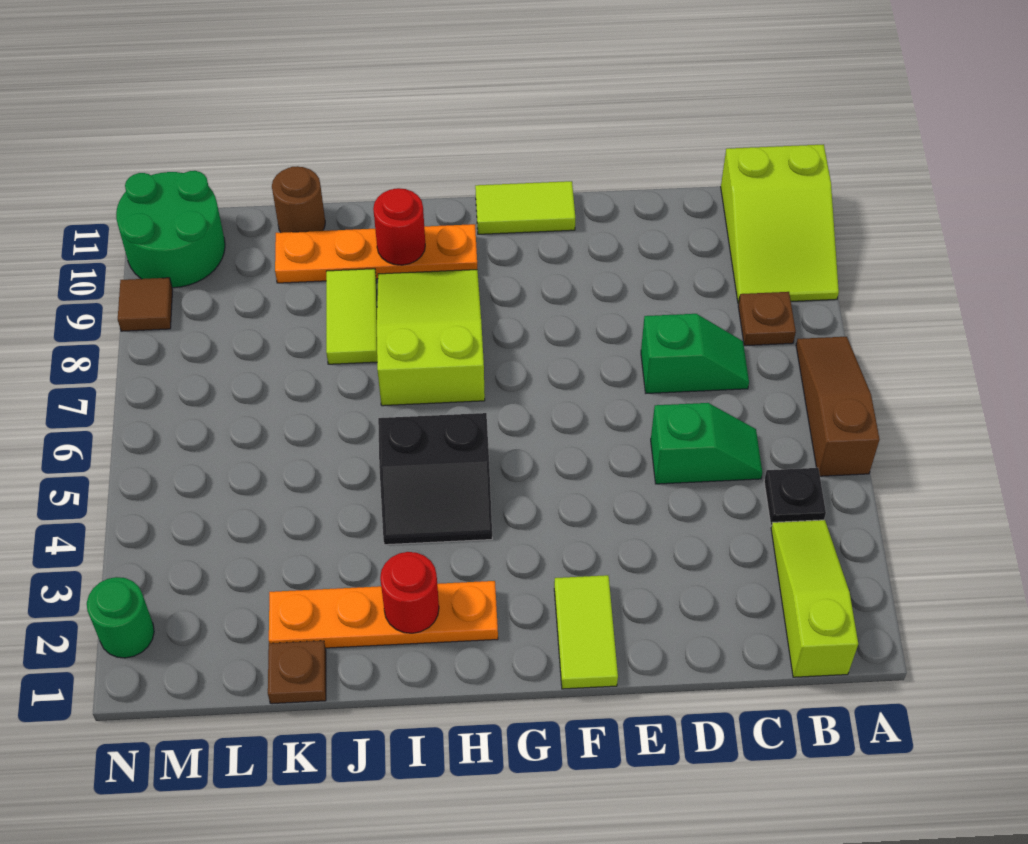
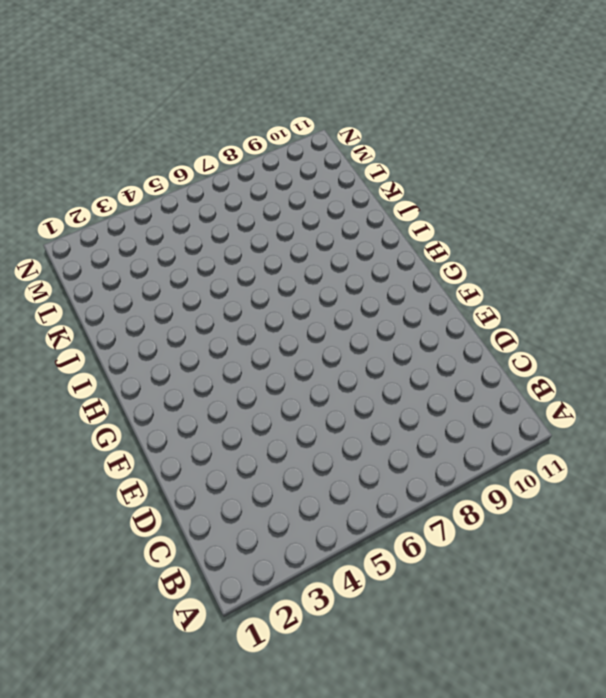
none -> brown slope A5:A7 level 1 top 5
none -> lime slope A9:B11 level 1 top 11
none -> lime slope B1:B3 level 1 top 1

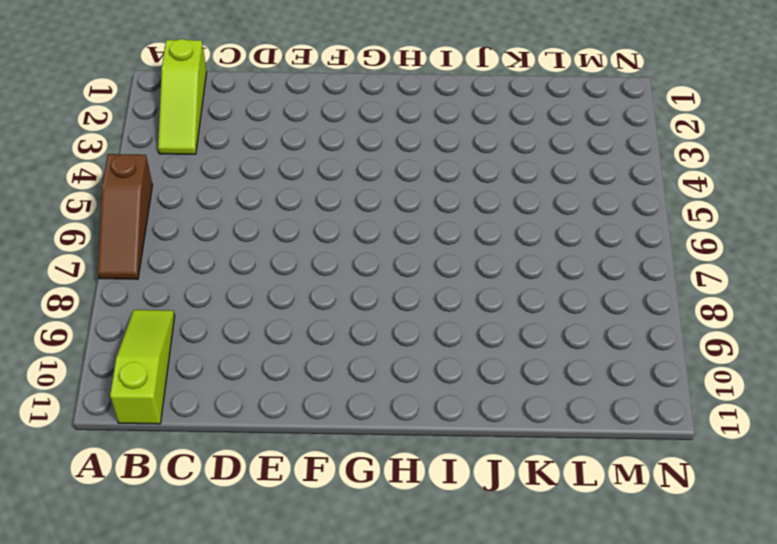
lime slope B9:B11 level 1 top 11 -> lime slope A9:B11 level 1 top 11
none -> black plate B4 level 1
none -> brown plate B8 level 1
none -> green slope C5:D5 level 1 top D

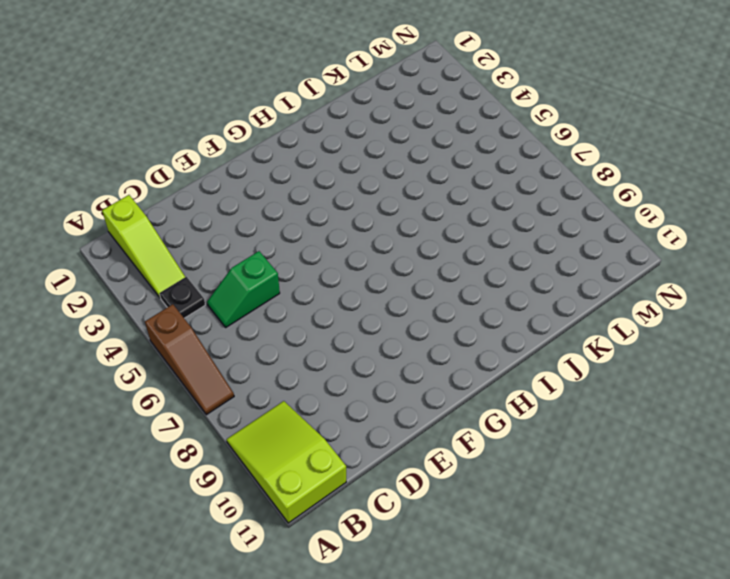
none -> brown plate B8 level 1
none -> green slope C7:D7 level 1 top D
none -> lime tile F1:F2 level 1

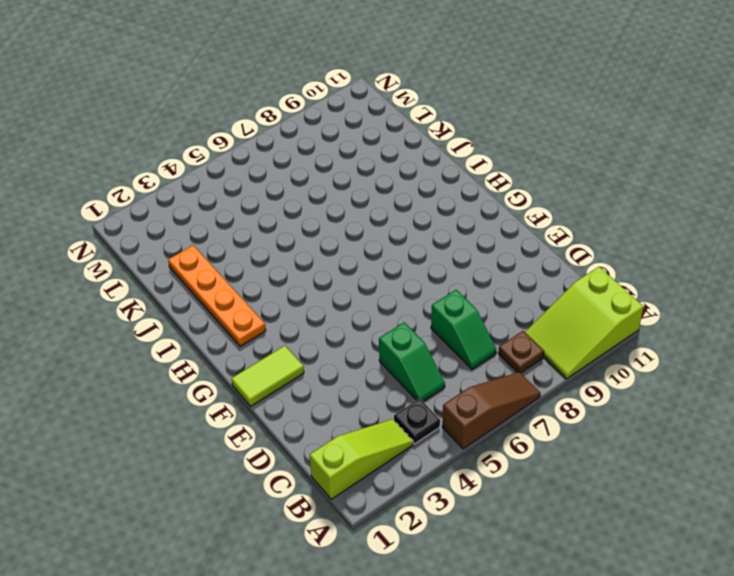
none -> lime tile F11:G11 level 1
none -> black slope H4:I5 level 1 top 5
none -> lime slope H7:I9 level 1 top 7

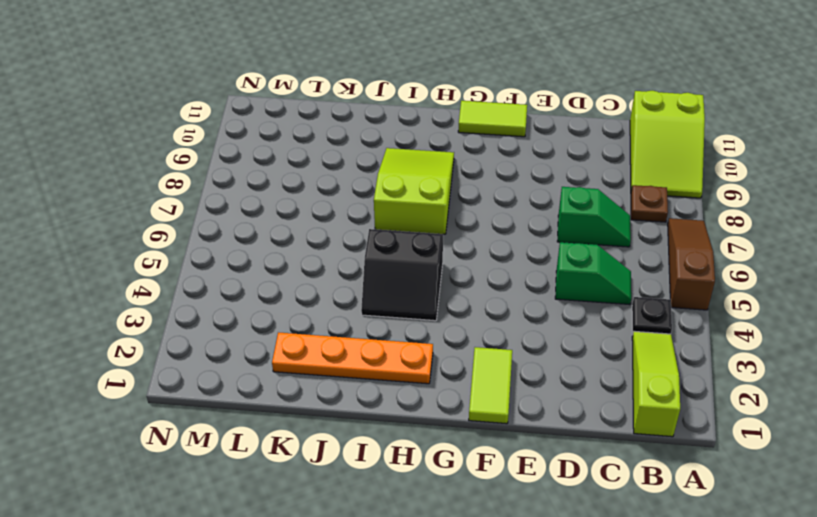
none -> orange plate H10:K10 level 1
none -> lime tile J8:J9 level 1
none -> brown plate K1 level 1

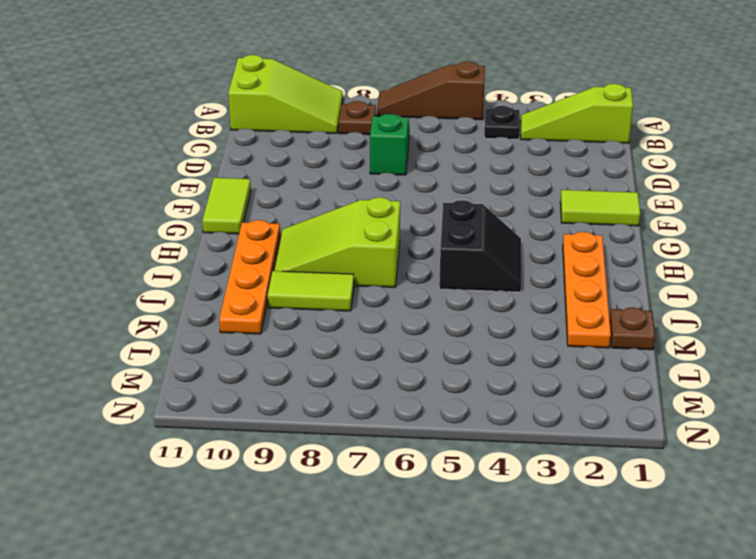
none -> green slope C5:D5 level 1 top D
none -> brown round brick K11 level 1
none -> green round brick M10:N11 level 1

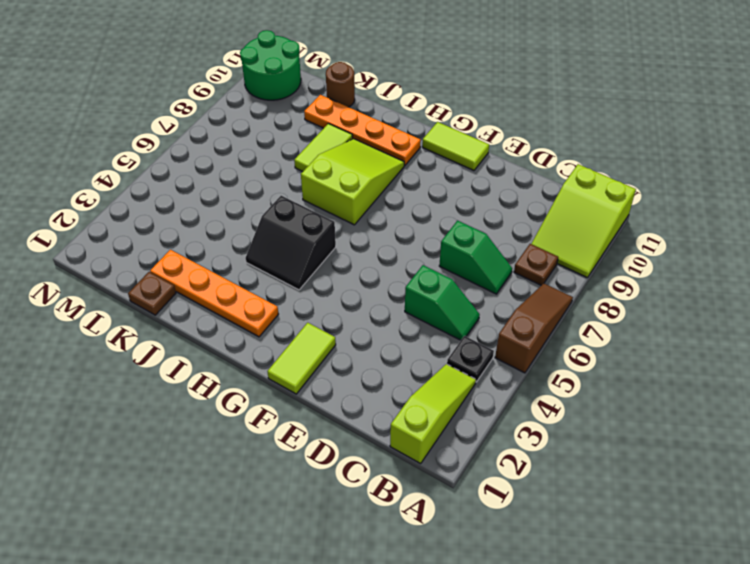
none -> green round brick N2 level 1
none -> brown tile N9 level 1
none -> red round brick I2 level 2

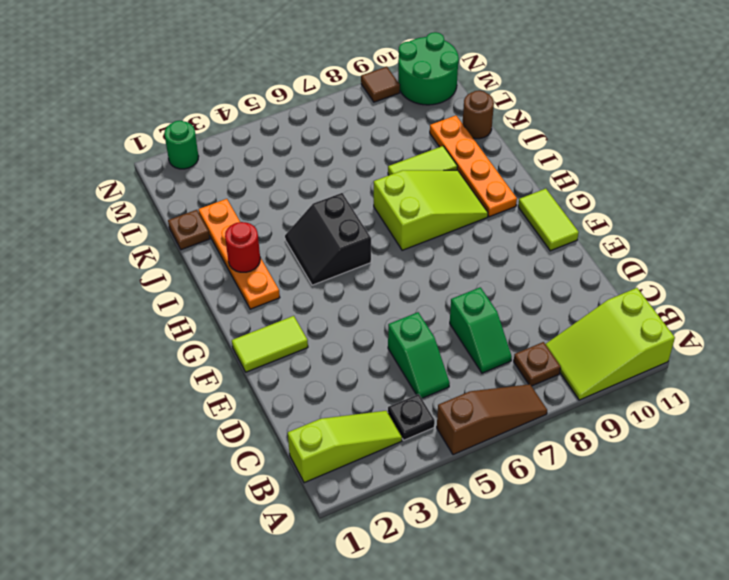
none -> red round brick I10 level 2

